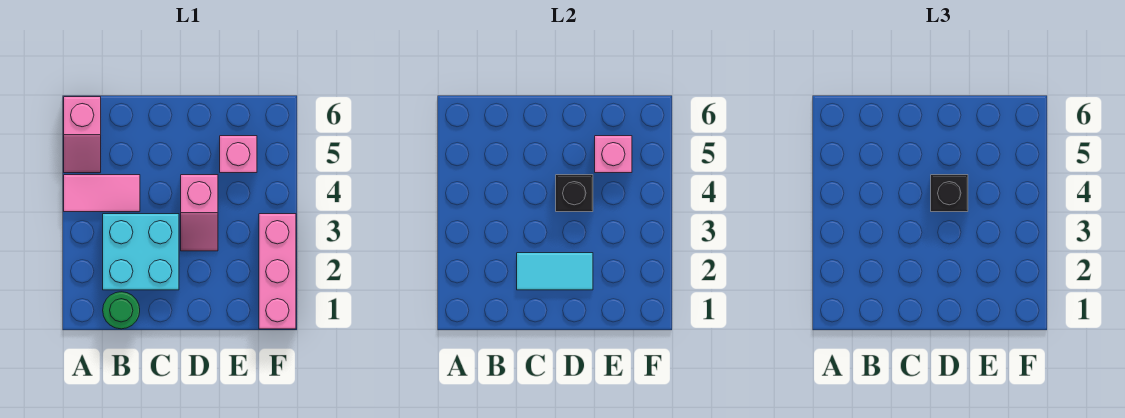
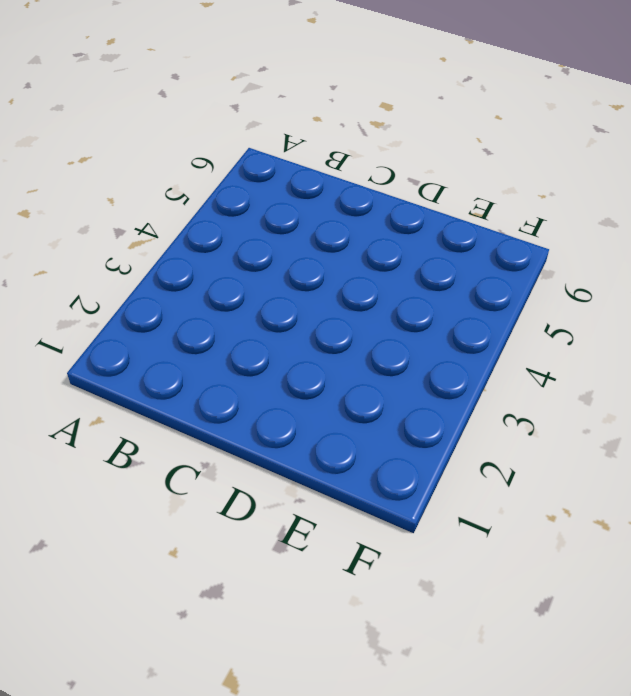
none -> pink tile A4:B4 level 1
none -> pink slope A5:A6 level 1 top 6

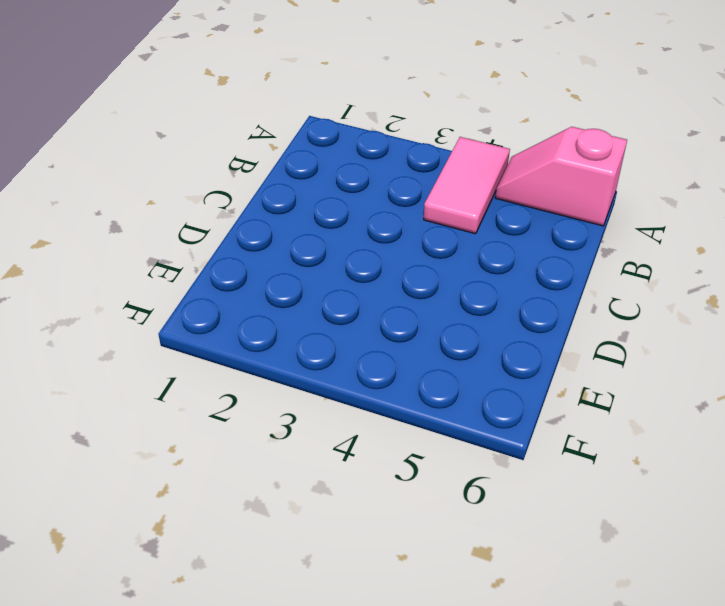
none -> green round brick B1 level 1
none -> cyan brick B2:C3 level 1

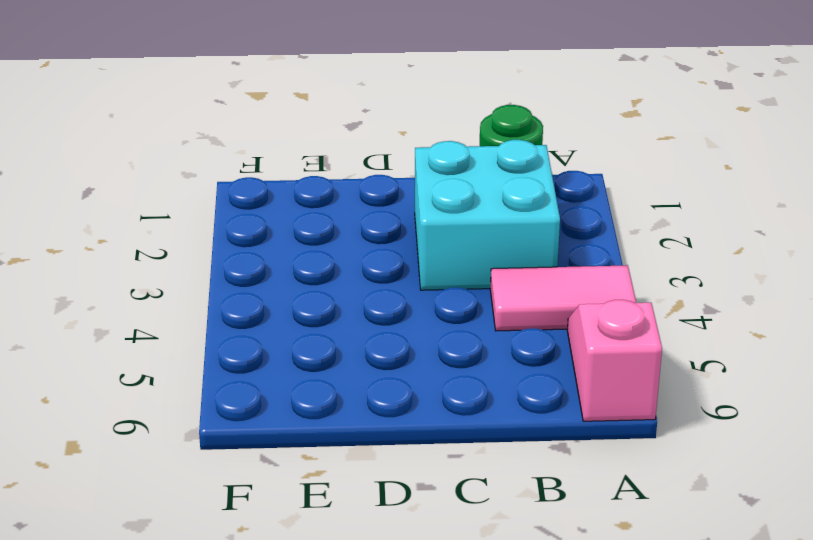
none -> pink slope D3:D4 level 1 top 4
none -> pink brick E5 level 1

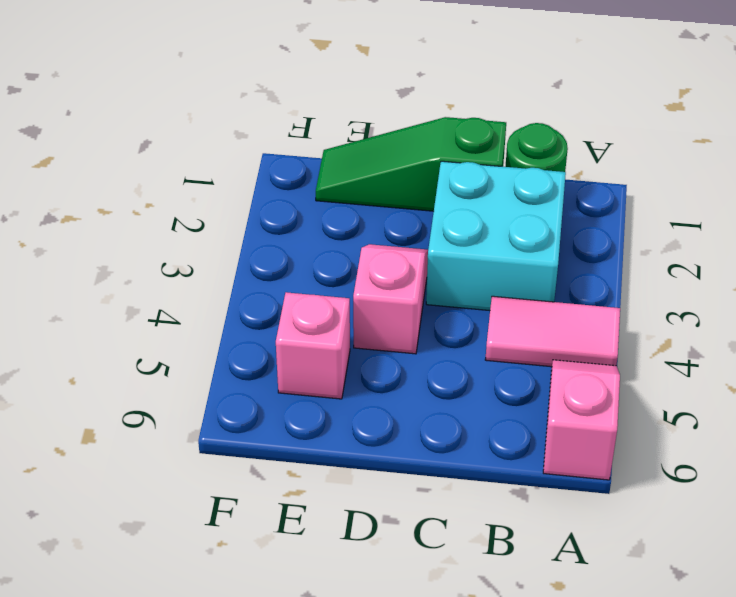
green slope C1:E1 level 1 top C -> none
none -> pink brick F1:F3 level 1
none -> cyan tile C2:D2 level 2

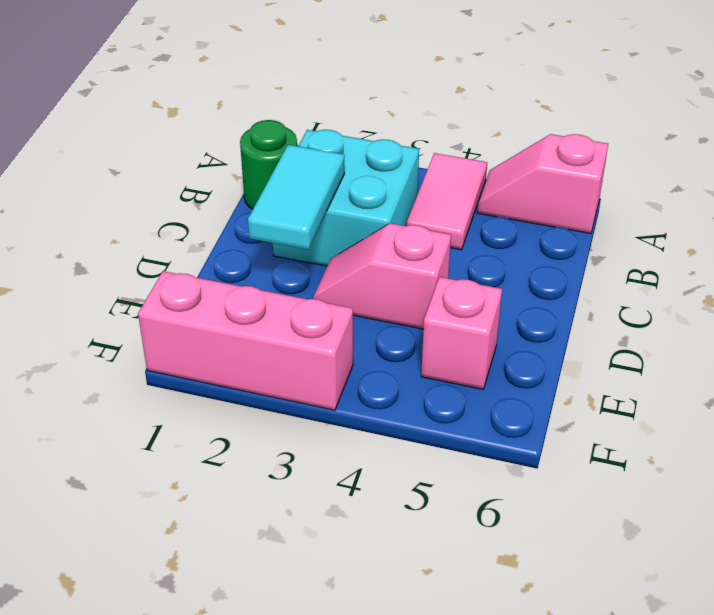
none -> black brick D4 level 2
none -> pink brick E5 level 2

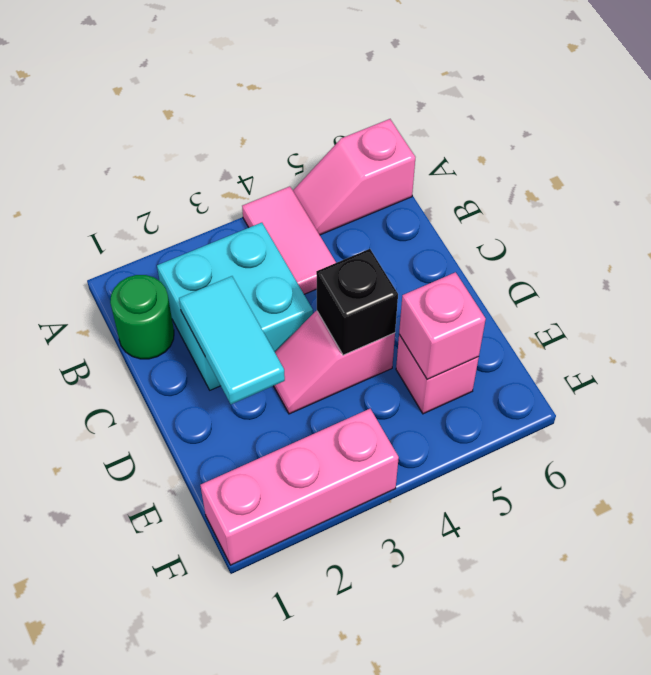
none -> black brick D4 level 3

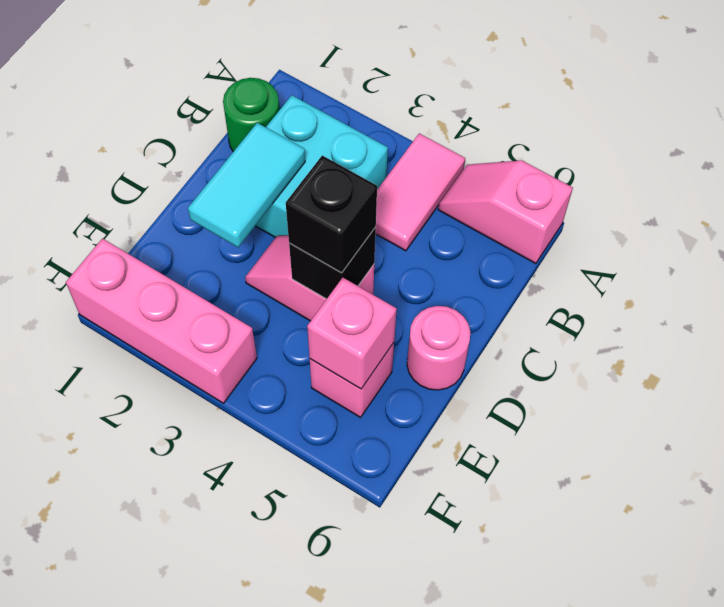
pink round brick D6 level 1 -> none

